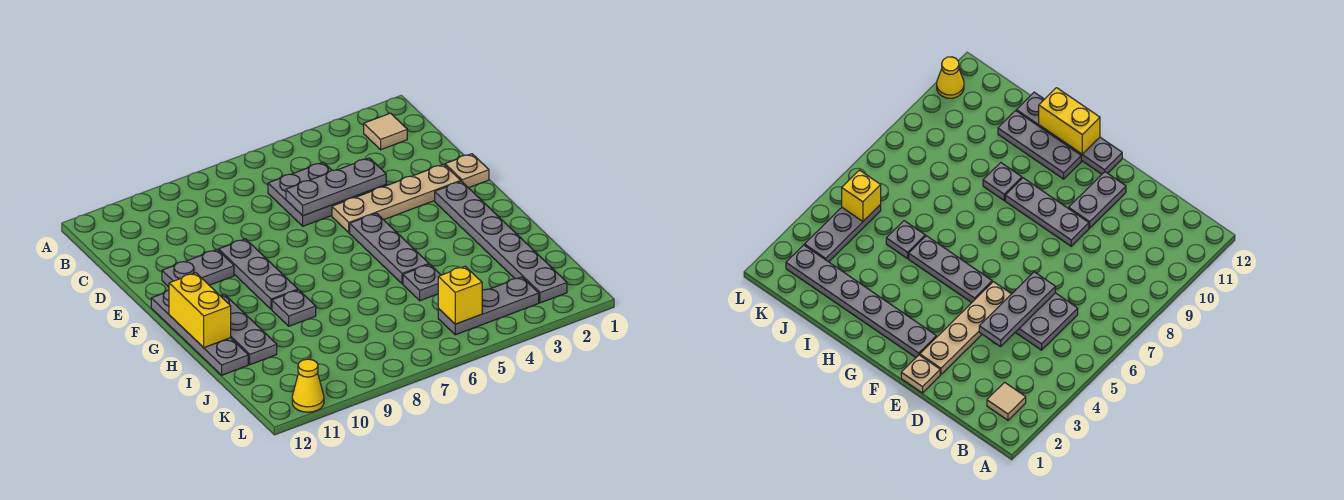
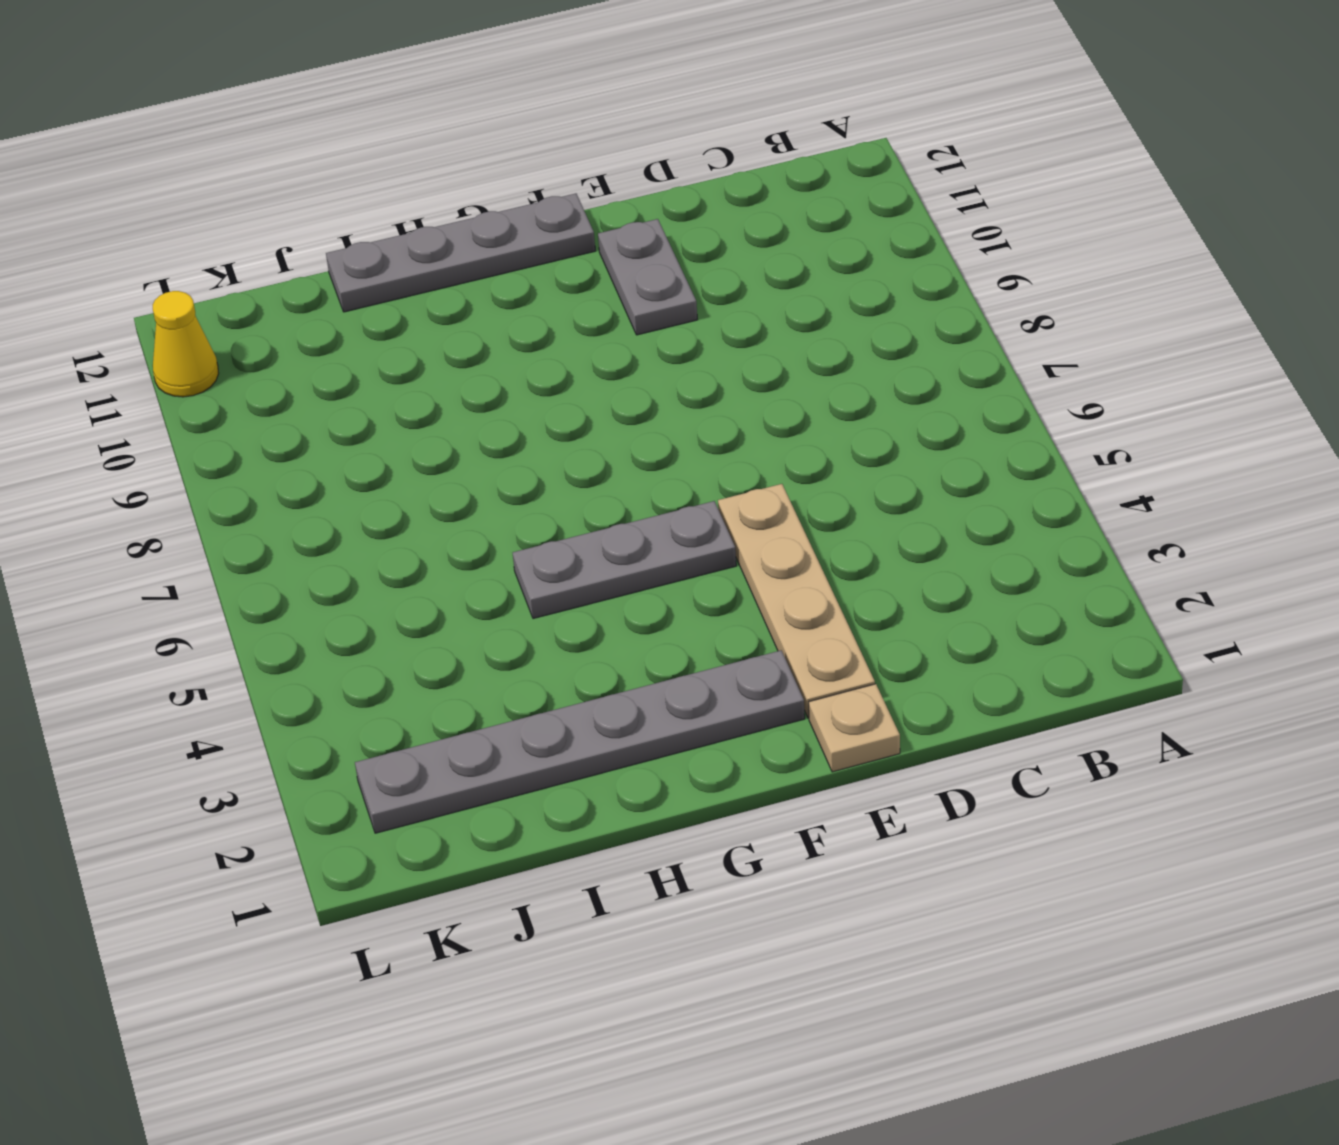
none -> tan tile B2 level 1
none -> grey plate C5:D6 level 1
none -> grey plate E9:G9 level 1

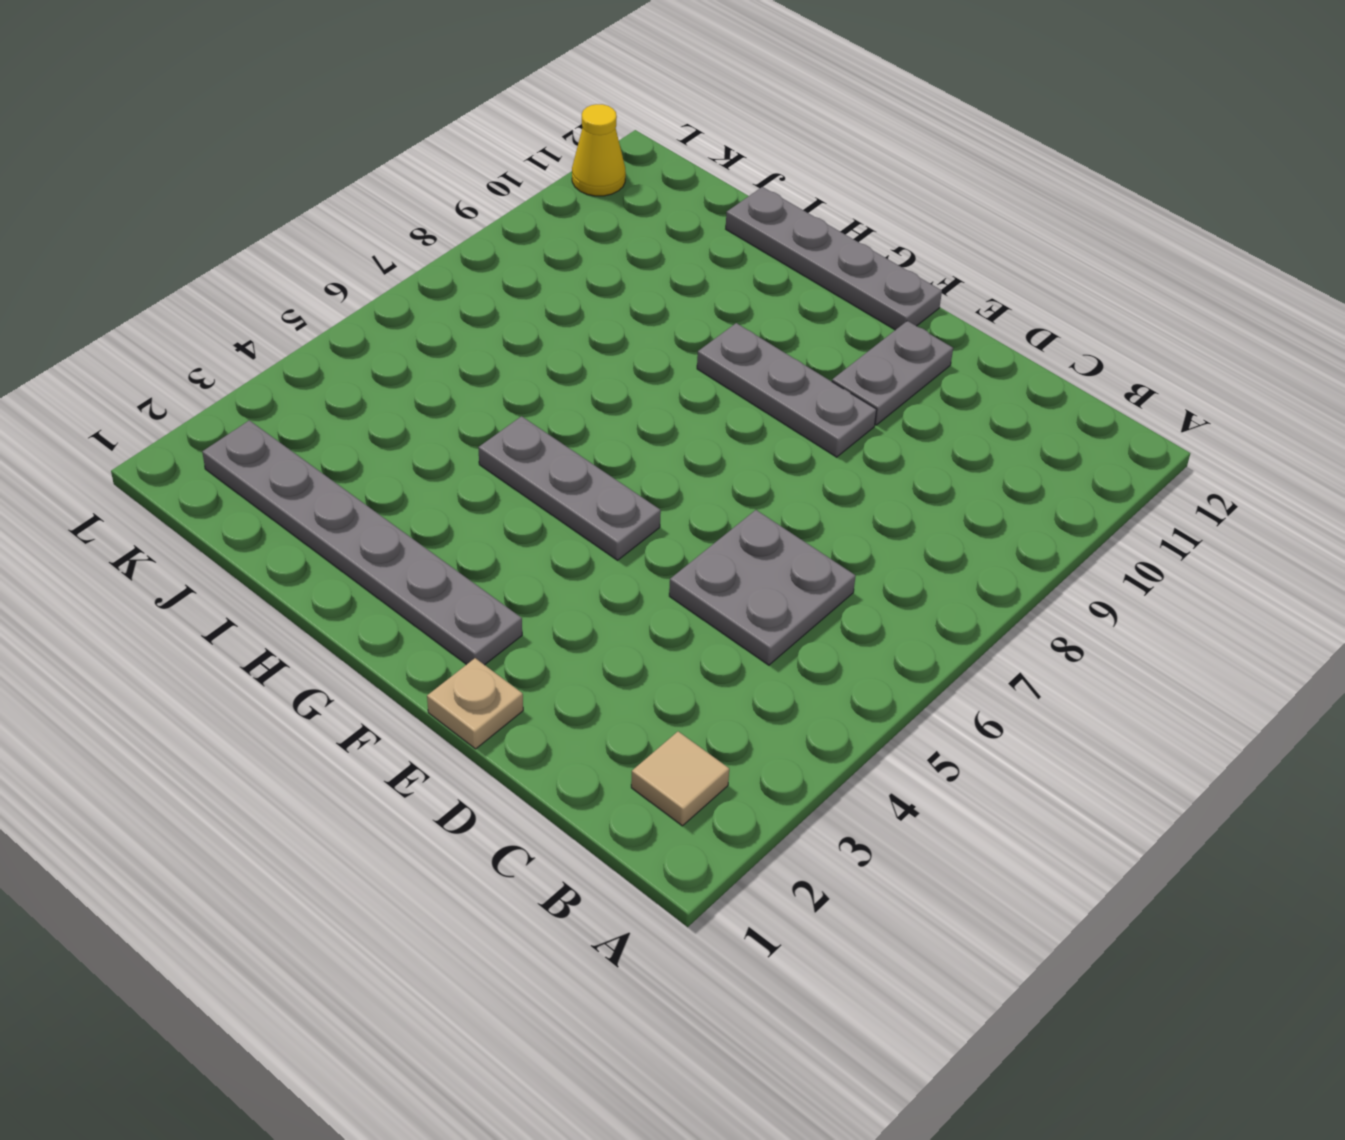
none -> tan plate E2:E5 level 1
none -> grey plate G11:I11 level 1
none -> grey plate H9 level 1

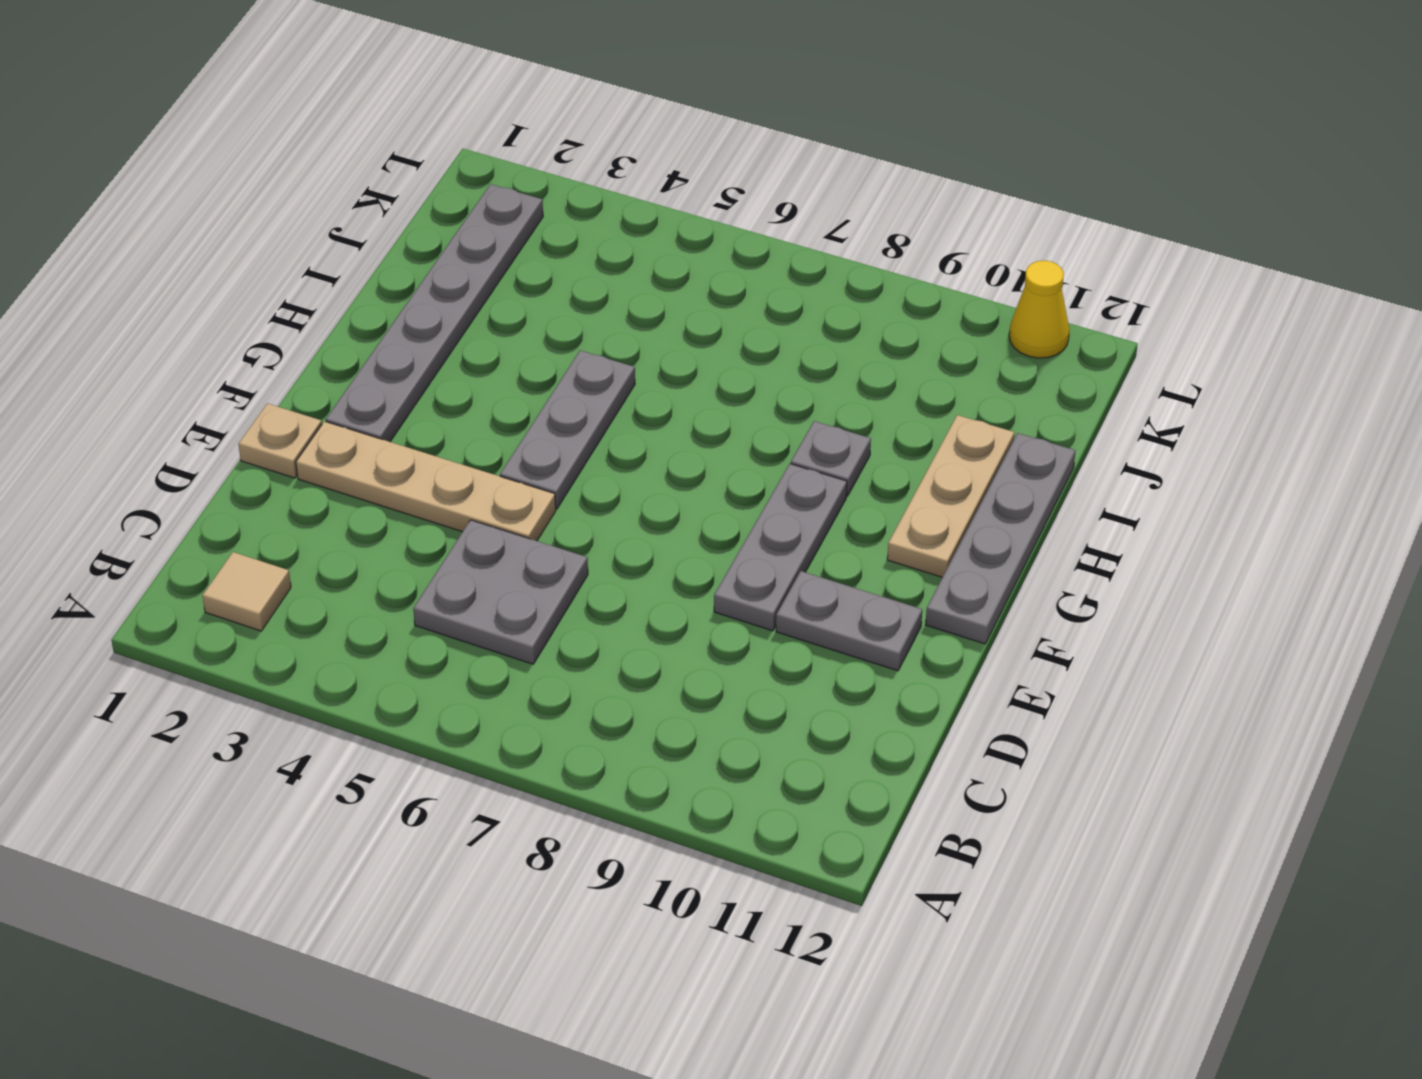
tan plate G11:I11 level 1 -> grey plate G11:I11 level 1
none -> grey plate I5 level 1
none -> grey plate K3:K5 level 1
none -> grey plate D4:D6 level 2

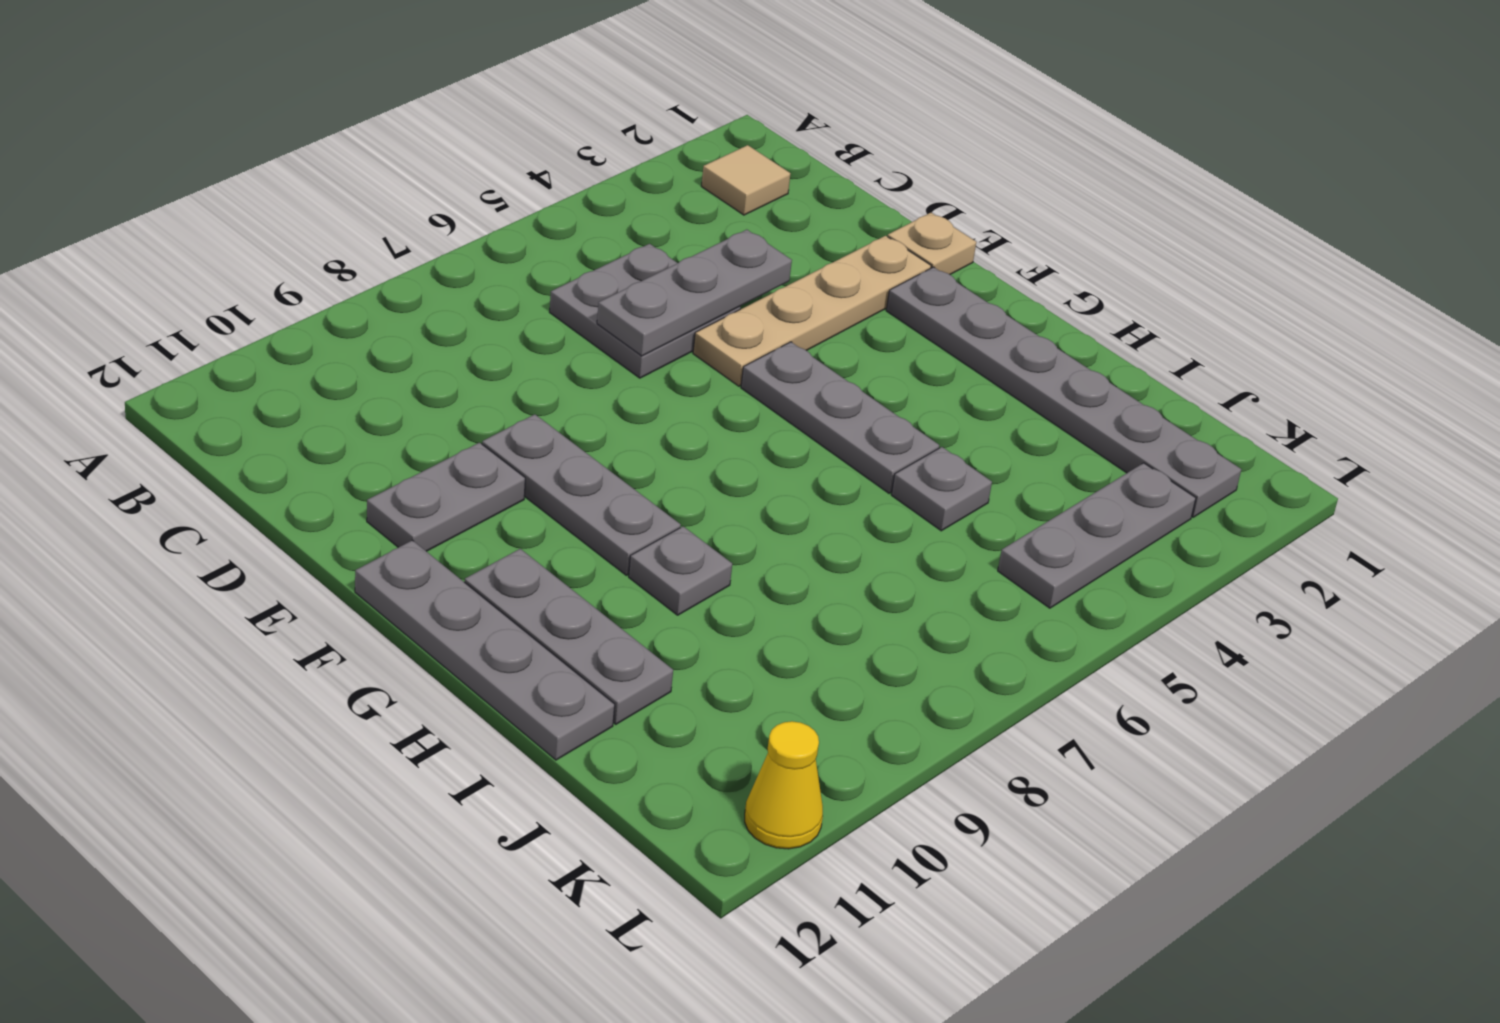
none -> yellow brick G12:H12 level 2
none -> yellow brick K5 level 2

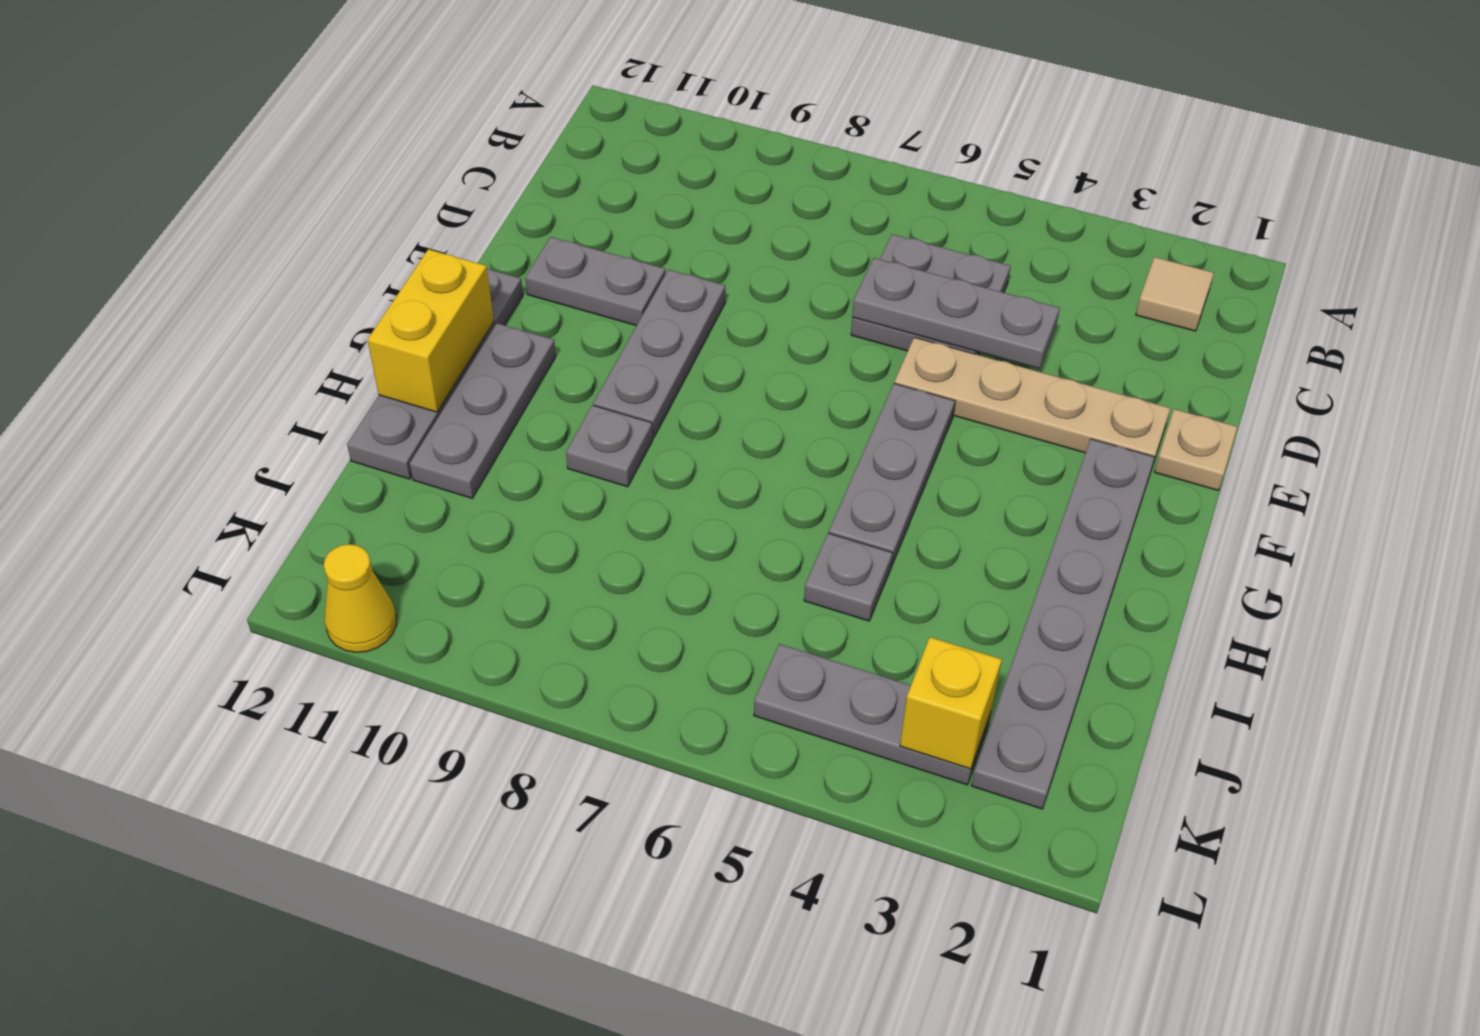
yellow brick K3 level 2 -> yellow brick K5 level 2

